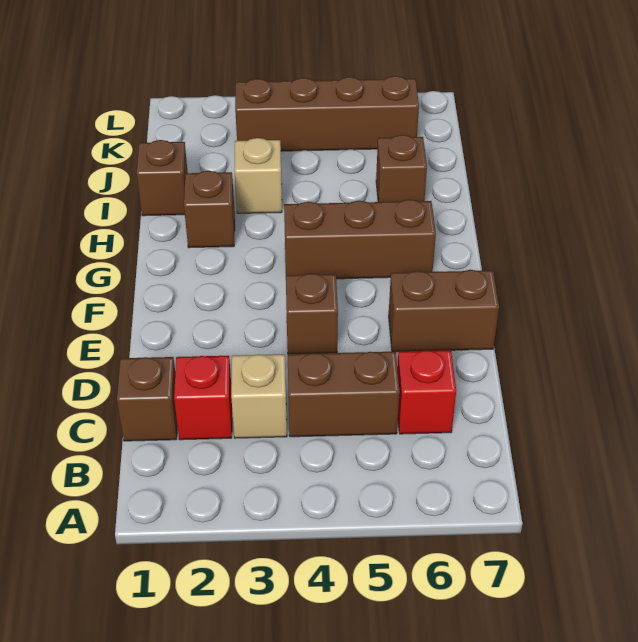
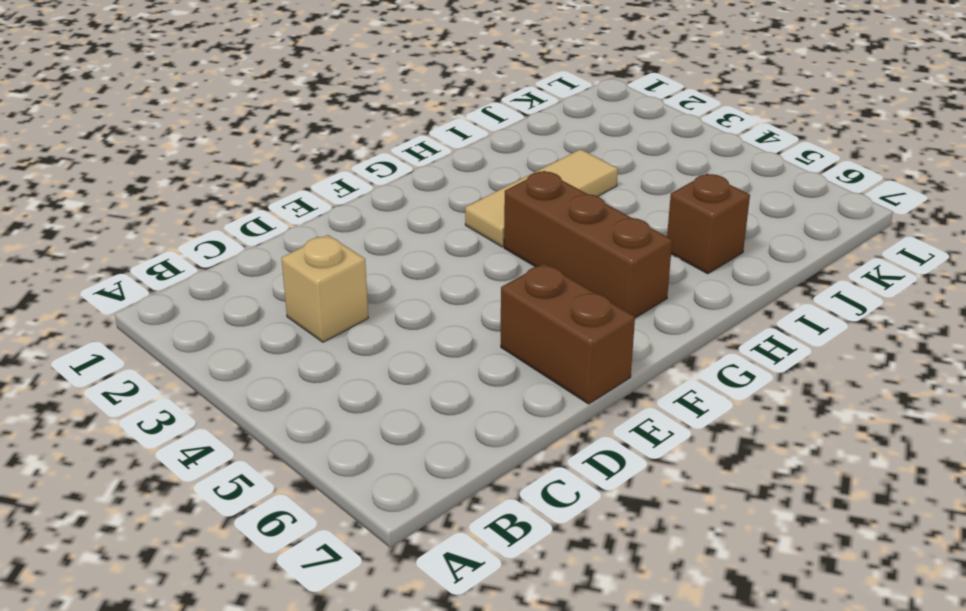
tan tile G3:I3 level 1 -> tan brick I3 level 1
none -> brown brick C1 level 1
none -> red brick C2 level 1
none -> brown brick C4:C5 level 1

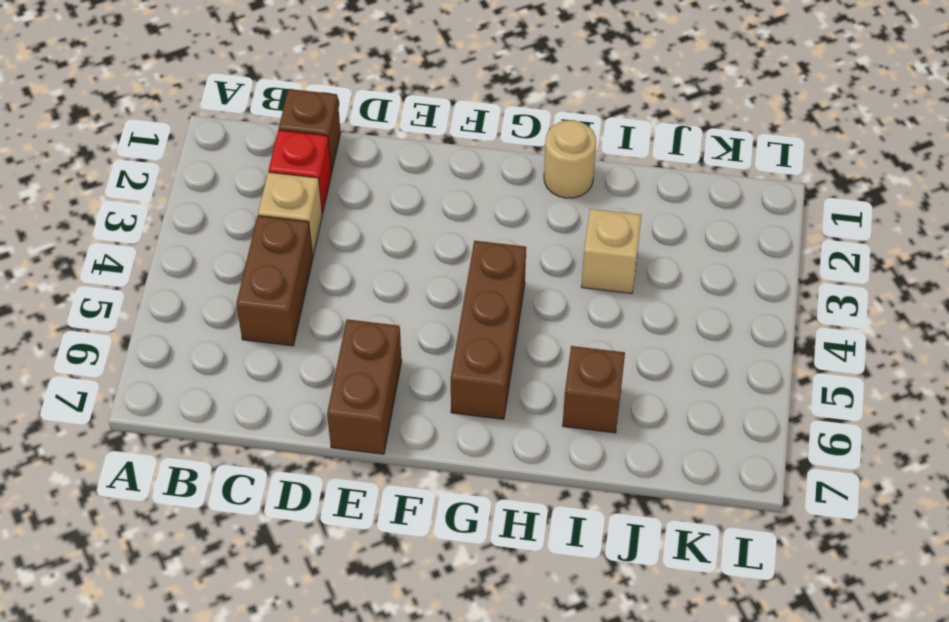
tan round brick H1 level 1 -> none
none -> red brick C6 level 1
none -> brown brick E4 level 1
none -> brown brick H2 level 1

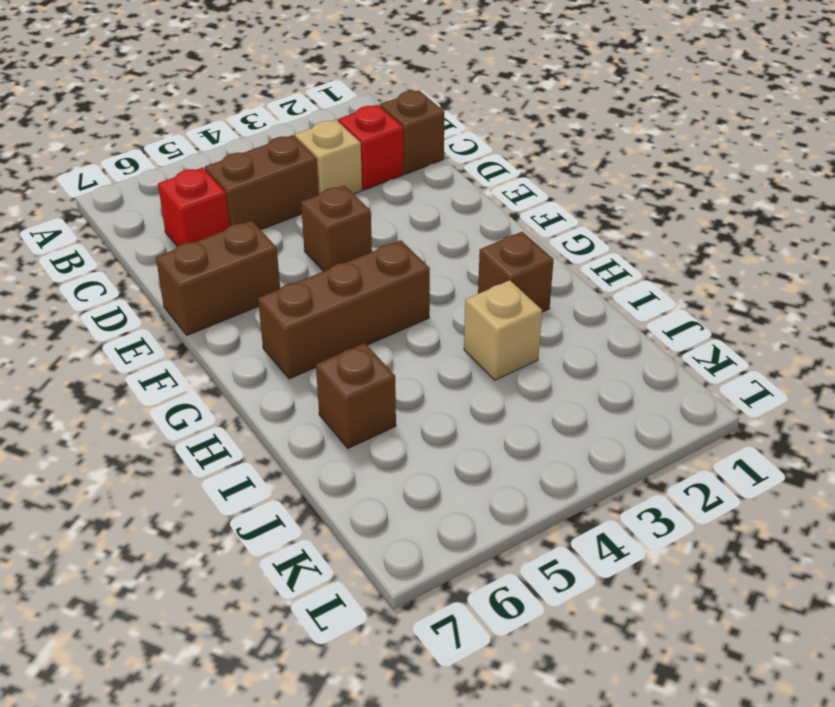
none -> brown brick I1 level 1
none -> brown brick K3:K6 level 1

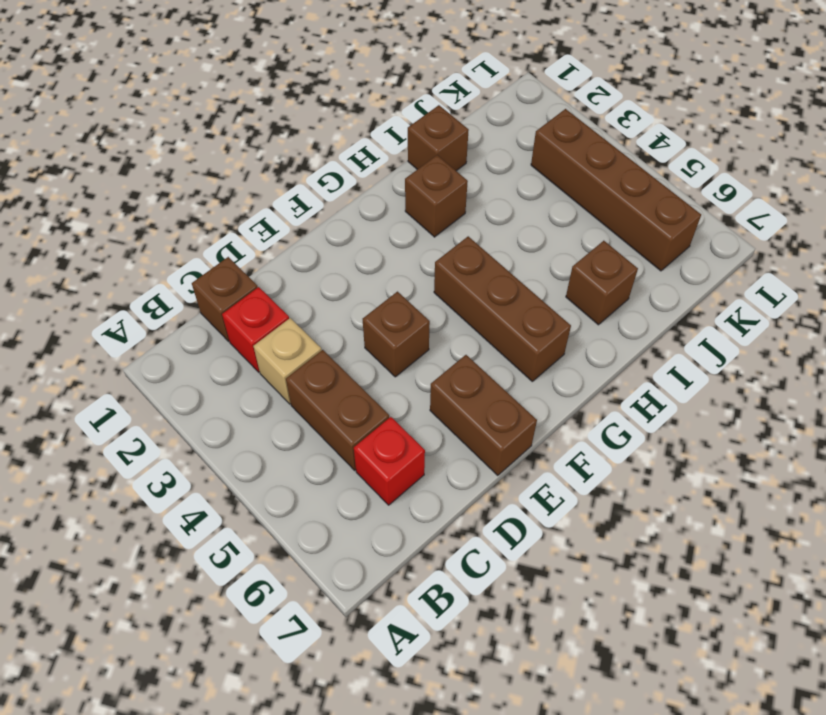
none -> tan brick I3 level 1

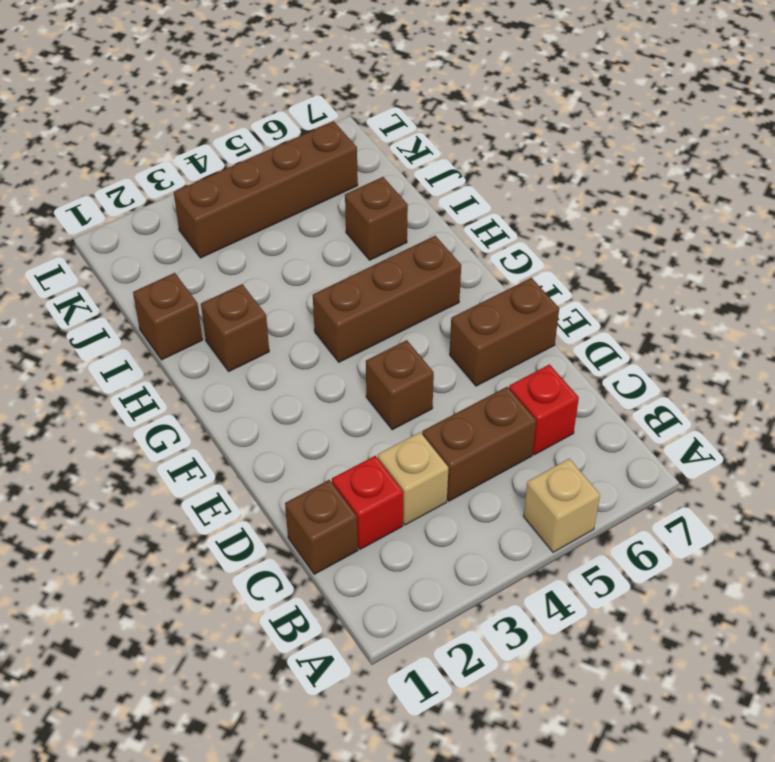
tan brick A5 level 1 -> tan brick I3 level 1

